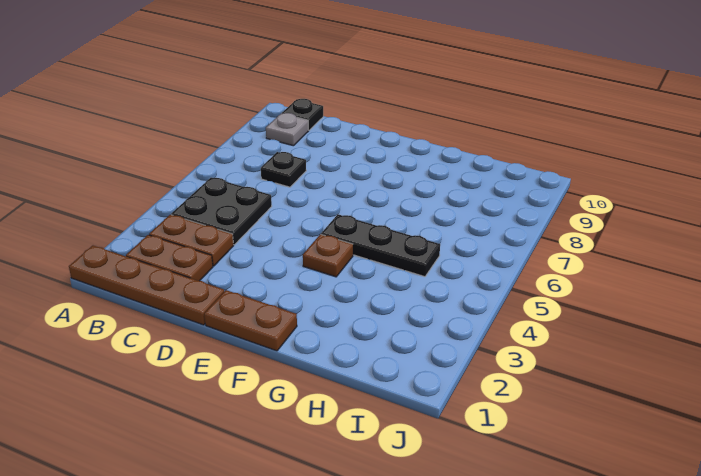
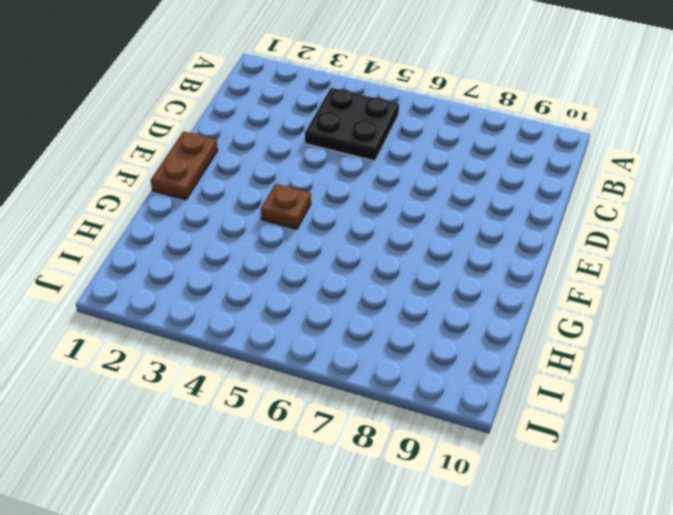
none -> brown plate A1:D1 level 1
none -> brown plate B2:C2 level 1

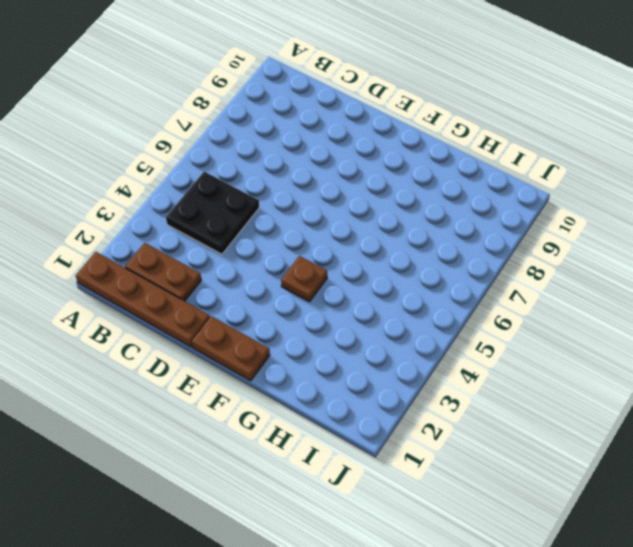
none -> brown plate B3:C3 level 1
none -> grey plate B9 level 1

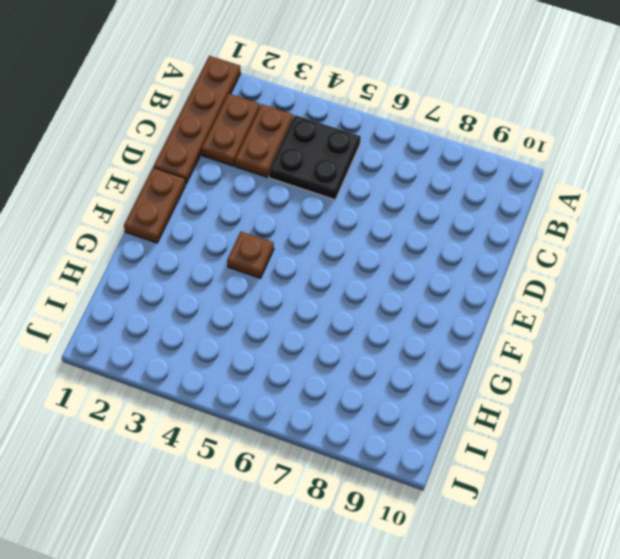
none -> grey plate B9 level 1
none -> black plate B10 level 1

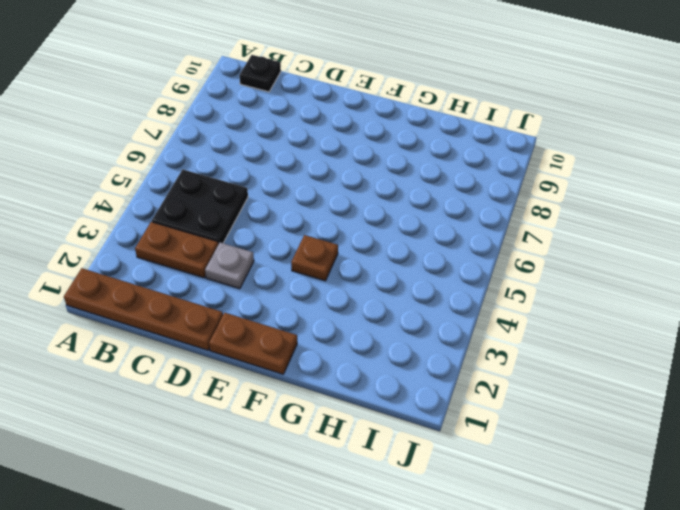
grey plate D3 level 1 -> grey plate B9 level 1
none -> brown plate B2:C2 level 1
none -> black plate C7 level 1

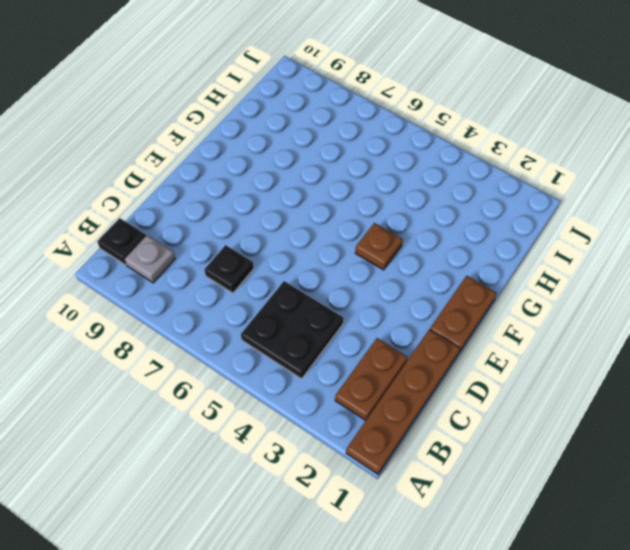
none -> brown plate B3:C3 level 1
none -> black plate F5:H5 level 1

